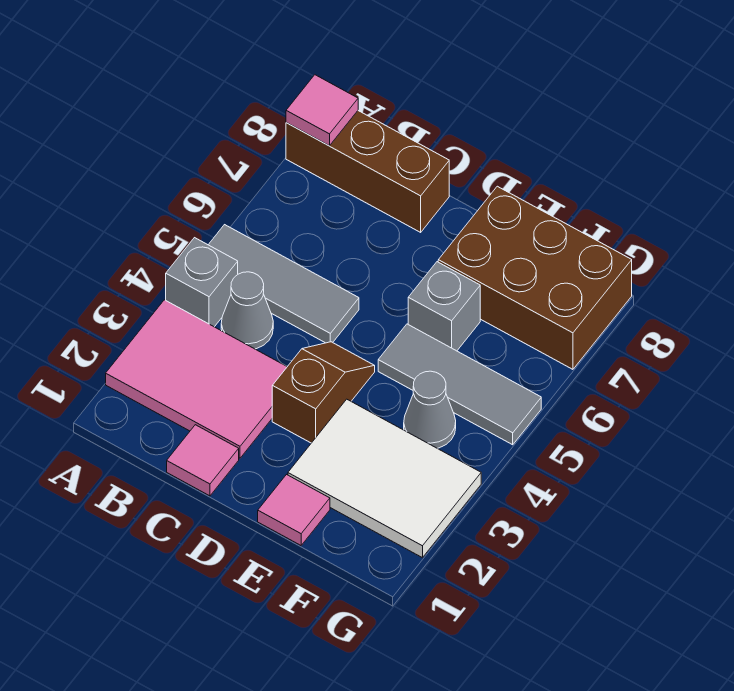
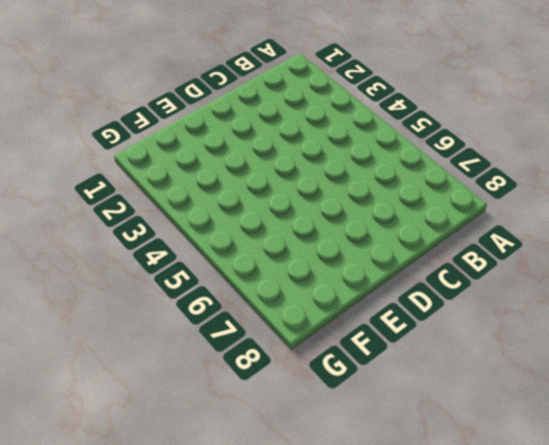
none -> pink tile A2:C3 level 1
none -> grey brick A4 level 1
none -> grey tile A5:C5 level 1

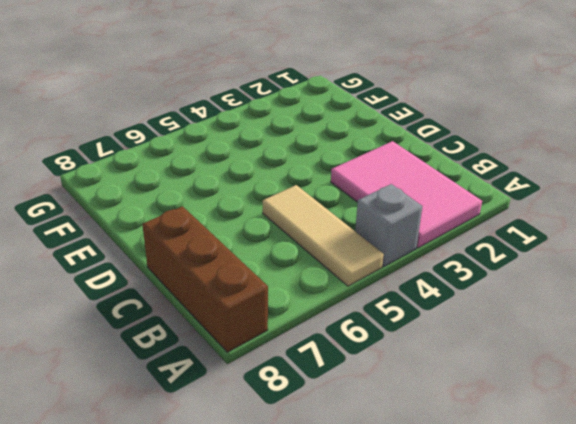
tan tile A5:C5 level 1 -> grey tile A5:C5 level 1
none -> grey cone B4 level 1
none -> pink tile C1 level 1
none -> brown slope D3:D4 level 1 top 3

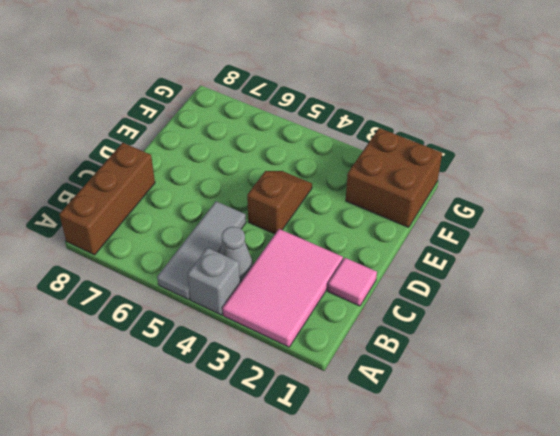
brown slope D4:E4 level 1 top D -> brown slope D3:D4 level 1 top 3
brown brick F1:G2 level 1 -> white tile E2:G3 level 1
none -> pink tile E1 level 1
none -> grey tile E5:G5 level 1
none -> grey brick E6 level 1

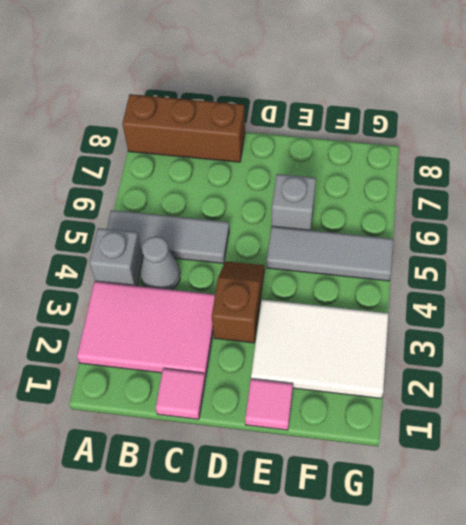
none -> brown brick E7:G8 level 1
none -> grey cone F4 level 1
none -> pink tile A8 level 2

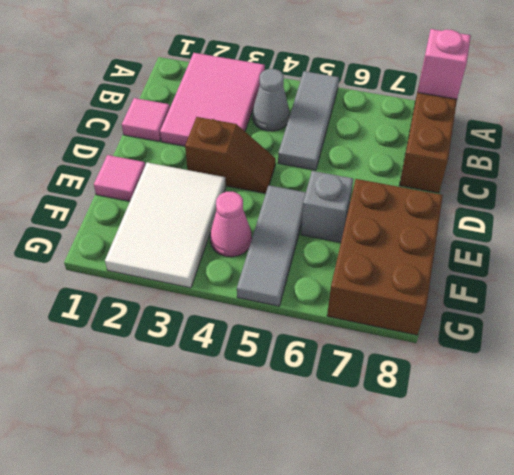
pink brick A8 level 2 -> pink tile A8 level 2
pink cone F4 level 1 -> grey cone F4 level 1
none -> grey brick A4 level 1

